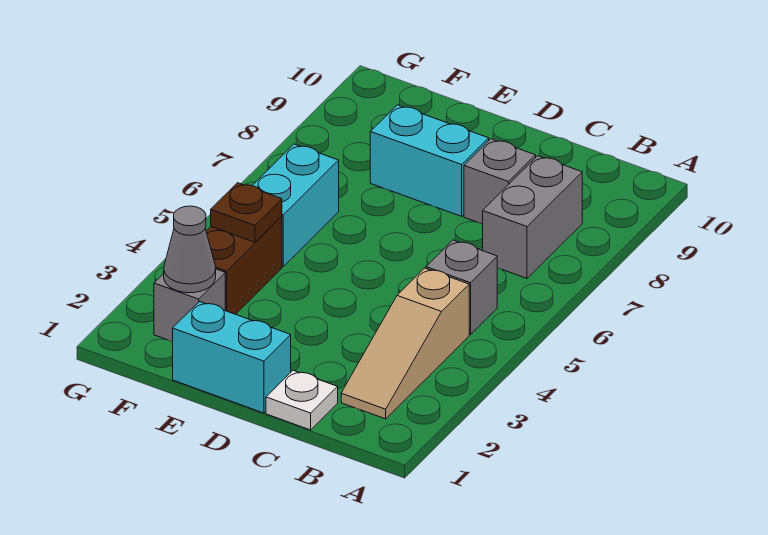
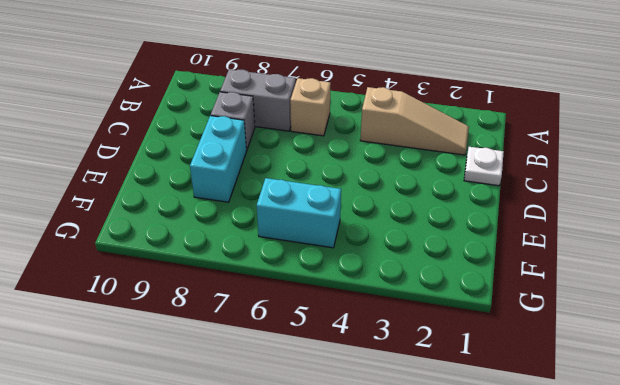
tan brick B6 level 1 -> none
none -> grey brick B5 level 1
none -> cyan brick D1:E1 level 1
none -> grey brick F2 level 1

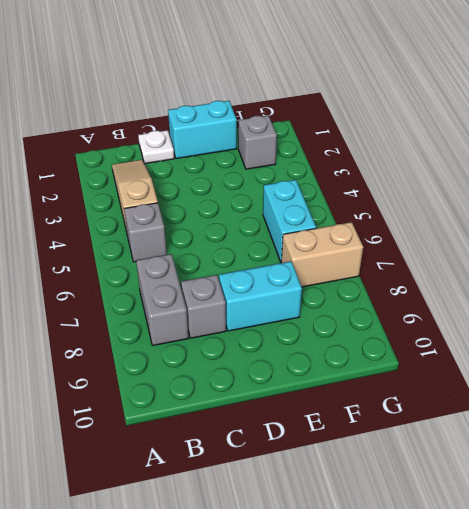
tan brick F7:G7 level 1 -> none
none -> brown brick F3:F4 level 1
none -> grey cone F2 level 2
none -> brown plate F4 level 2

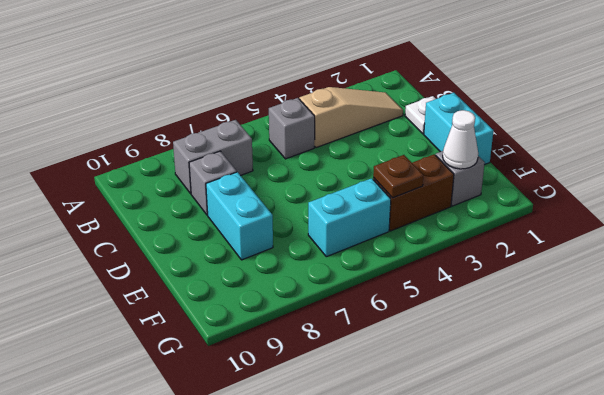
white cone F2 level 2 -> grey cone F2 level 2

